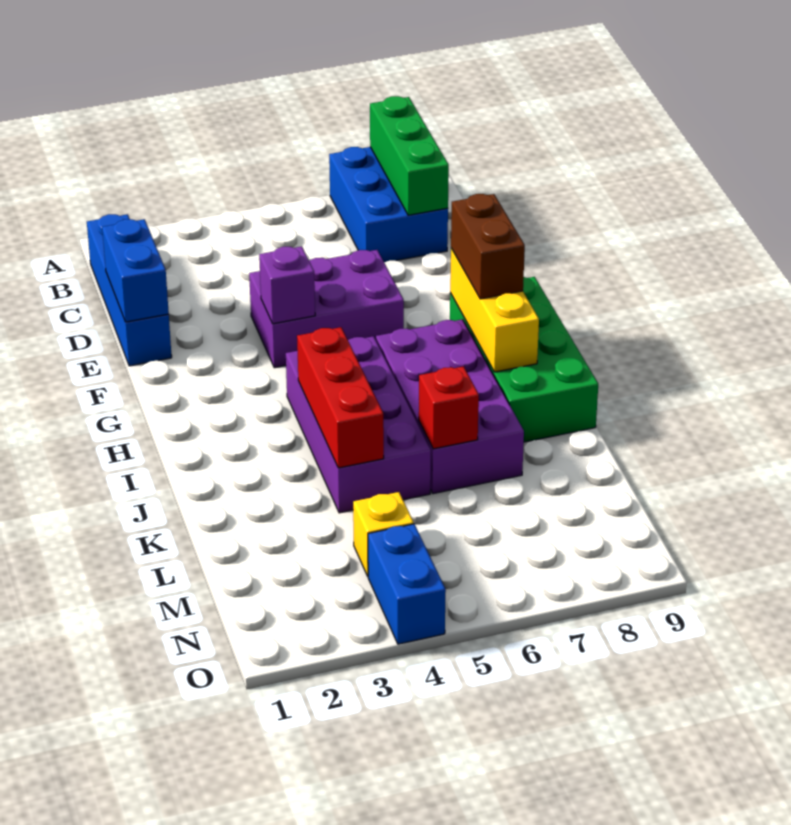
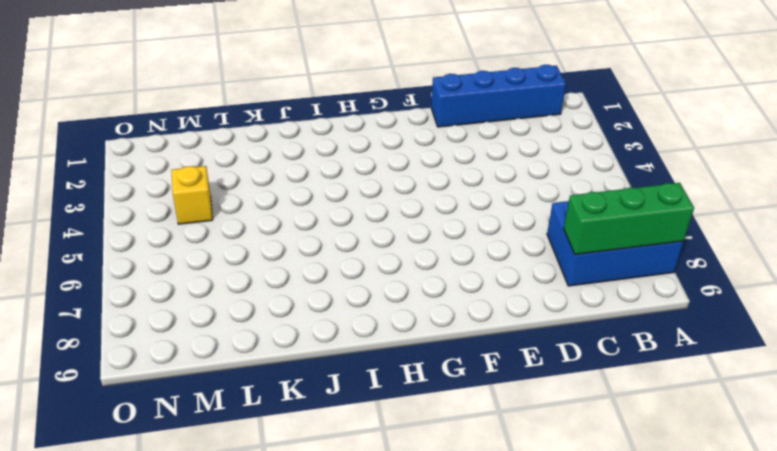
none -> purple brick E4:F6 level 1
none -> green brick G8:J9 level 1
none -> purple brick H4:K5 level 1

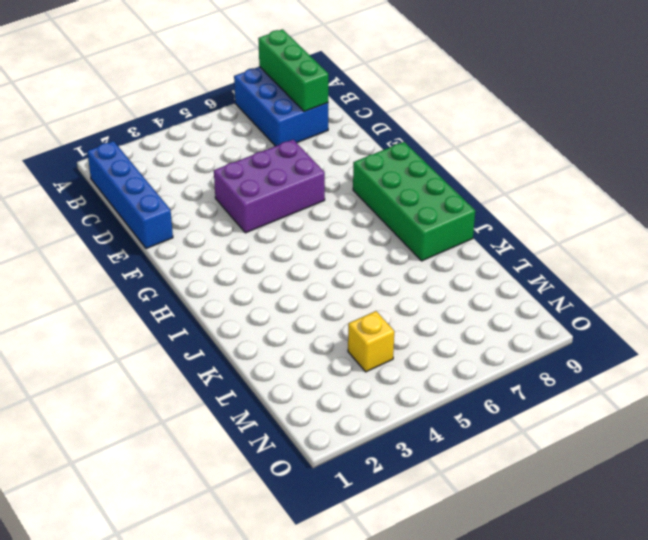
none -> purple brick H4:K5 level 1
none -> purple brick H6:K7 level 1
none -> blue brick N4:O4 level 1

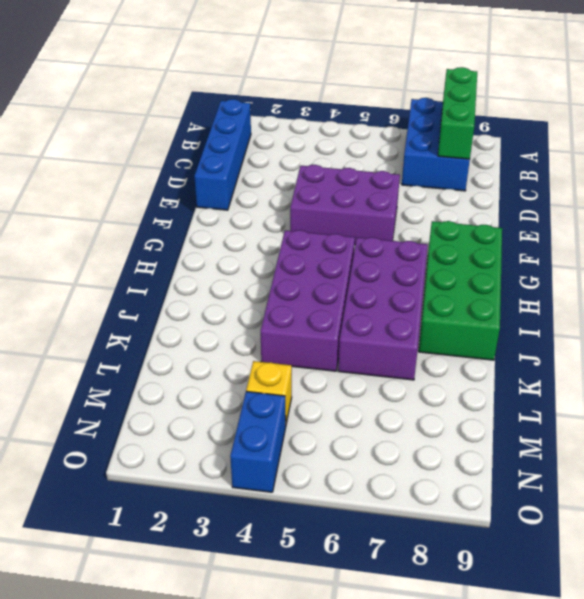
none -> blue brick D1:E1 level 2
none -> purple brick F4 level 2
none -> yellow brick G8:I8 level 2

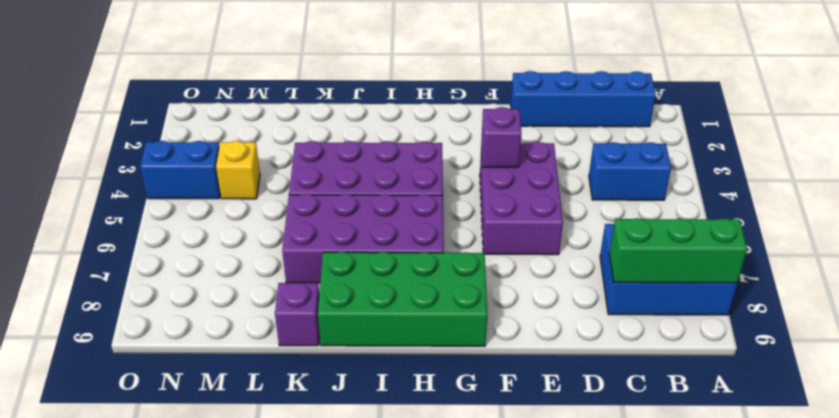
blue brick B4:C4 level 1 -> blue brick D1:E1 level 2
purple brick K9 level 1 -> none
none -> yellow brick G8:I8 level 2
none -> red brick I4:K4 level 2
none -> red brick K6 level 2

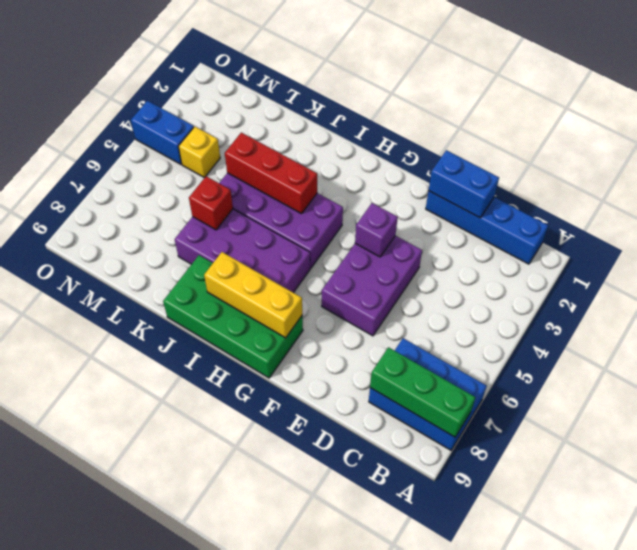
none -> brown brick G8:H8 level 3

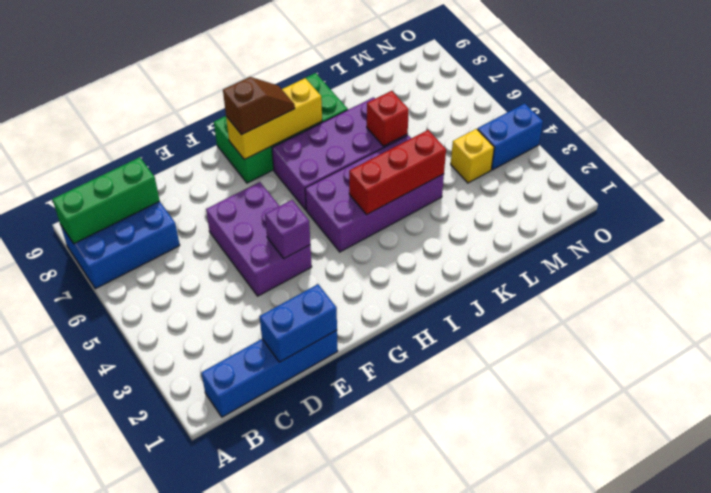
brown slope G8:H8 level 3 top G -> brown brick G8:H8 level 3

